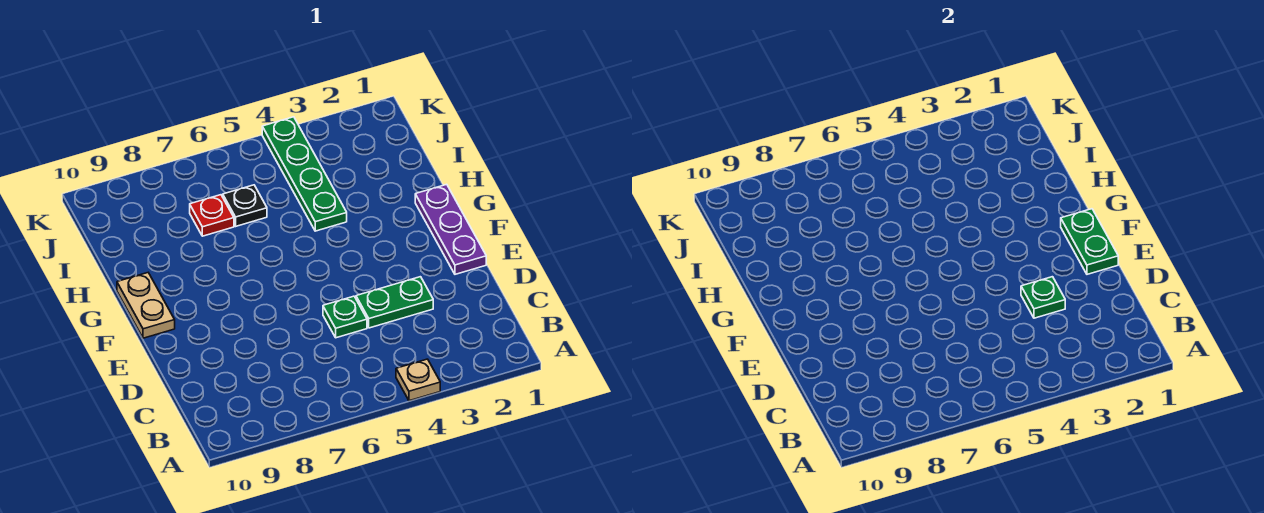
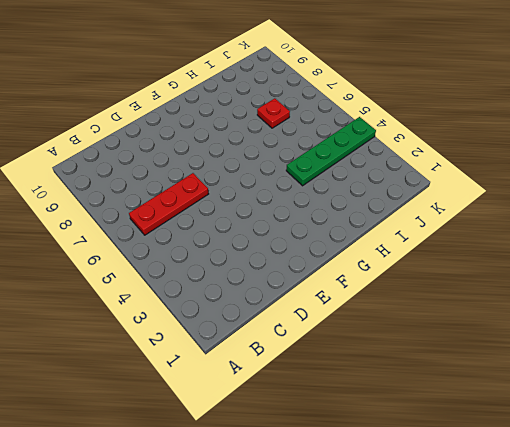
red plate B6:D6 level 1 -> none
none -> tan plate A4 level 1
none -> green plate D3:D4 level 1

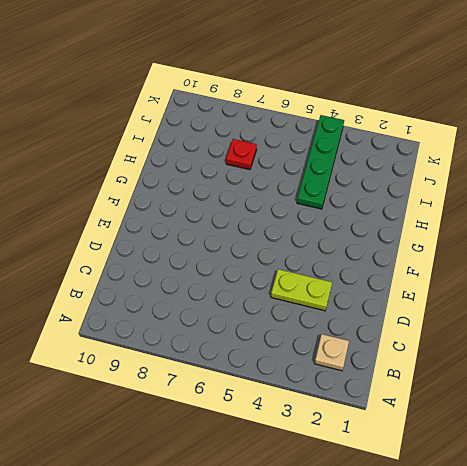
tan plate B2 level 1 -> tan plate A4 level 1
lime plate D3:D4 level 1 -> green plate D3:D4 level 1
none -> green plate D5 level 1
none -> purple plate E1:G1 level 1

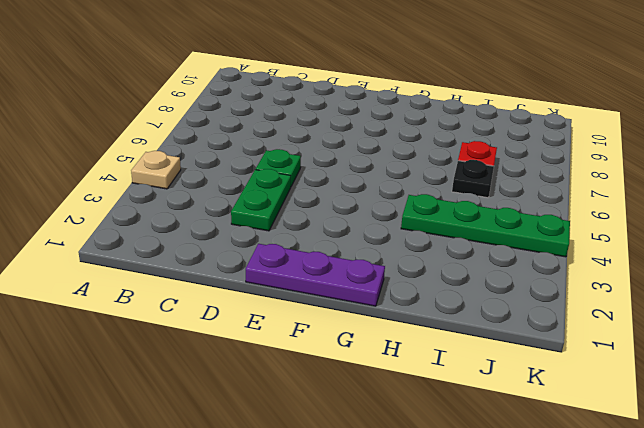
none -> tan plate F10:G10 level 1
none -> green plate D3 level 2

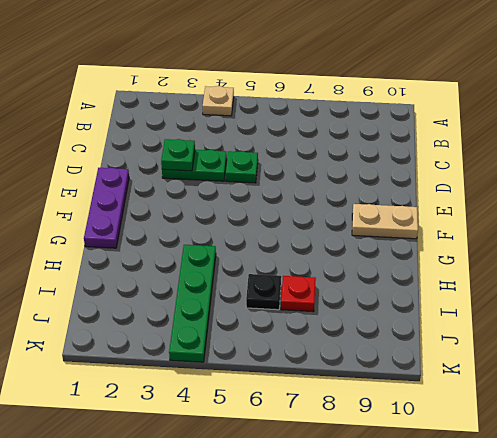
tan plate F9:F10 level 1 -> tan plate F10:G10 level 1
none -> green plate E1:F1 level 2

